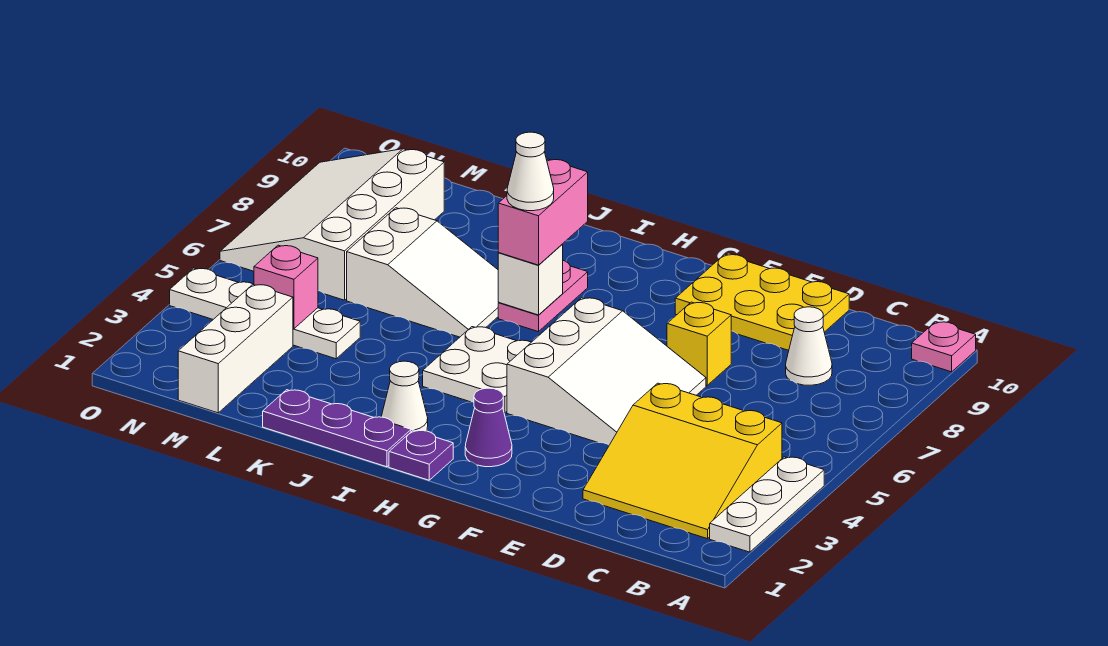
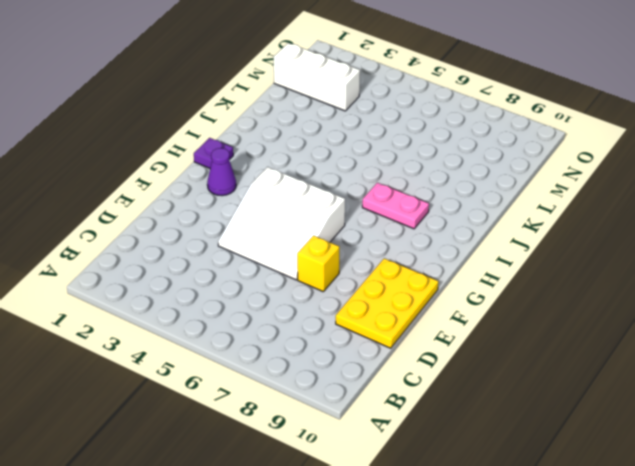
none -> white plate A2:A4 level 1
none -> pink plate A10 level 1
none -> yellow slope B2:D4 level 1 top 4

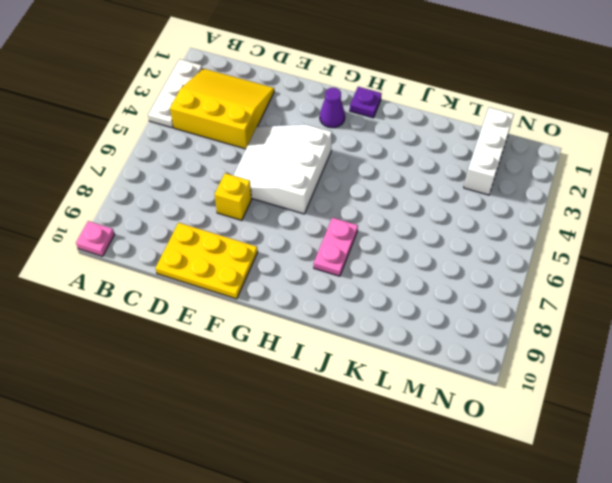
none -> white cone C8 level 1
none -> white plate H4:I5 level 1
none -> purple plate I1:K1 level 1

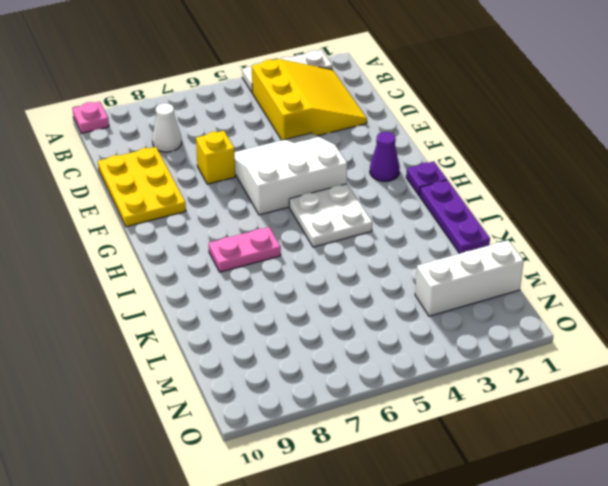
none -> white cone I2 level 1
none -> white slope J6:L7 level 1 top L
none -> white plate L4:O4 level 1

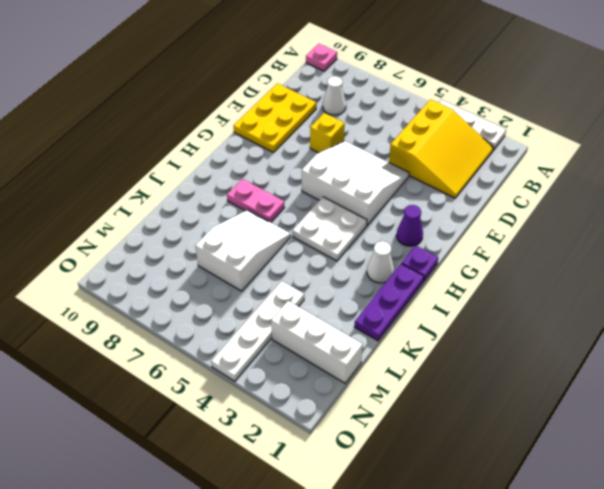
none -> white slope M6:O9 level 1 top M
none -> white brick I7 level 2
none -> pink brick M4 level 2

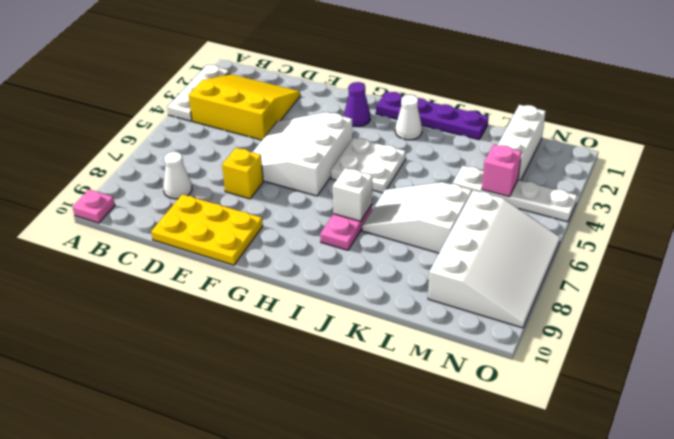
none -> pink brick I7:I8 level 3
none -> white cone I7 level 4

